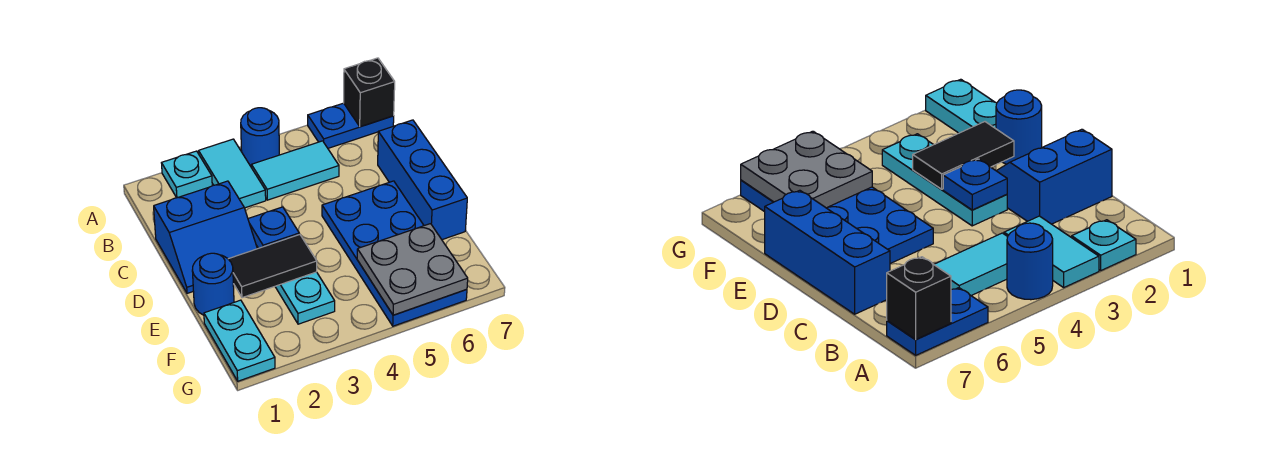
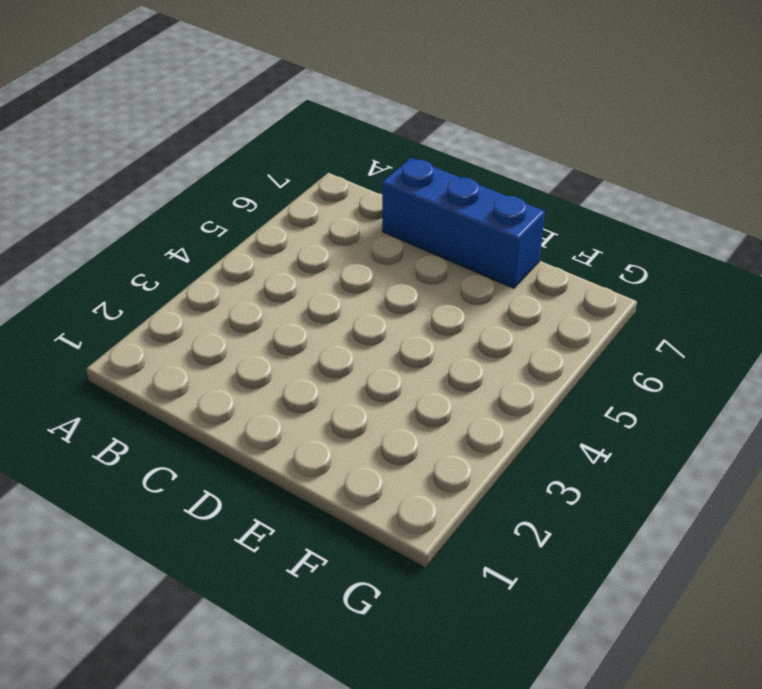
none -> cyan plate A2 level 1
none -> cyan tile A3:B3 level 1
none -> blue round brick A4 level 1

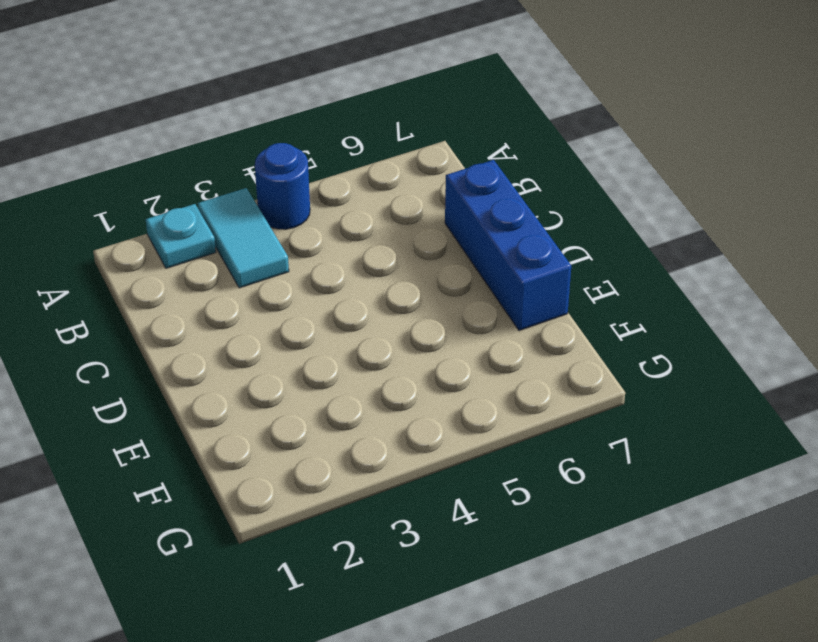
none -> blue plate A6:A7 level 1
none -> cyan tile B4:B5 level 1
none -> blue slope C1:D2 level 1 top C

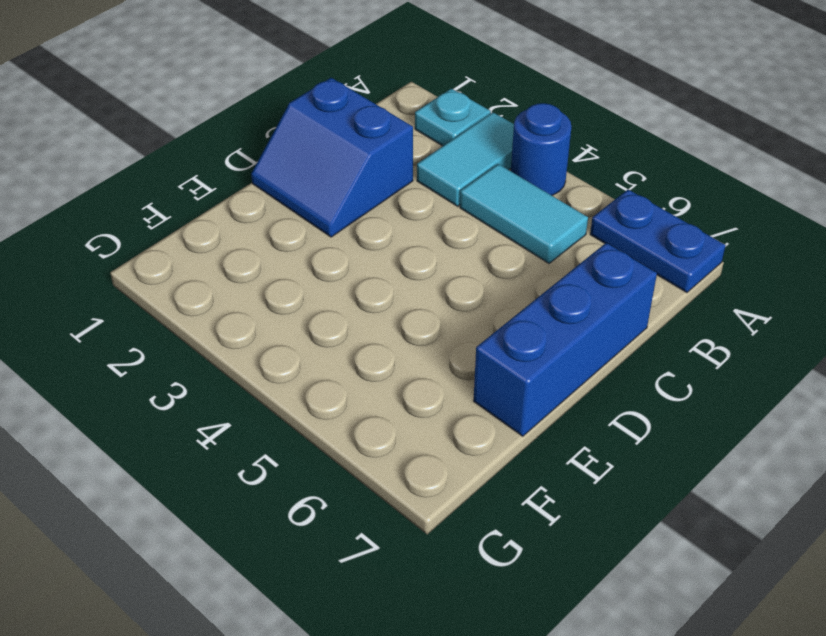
none -> cyan plate D3:F3 level 1
none -> blue plate D5:G6 level 1
none -> blue round brick E1 level 1

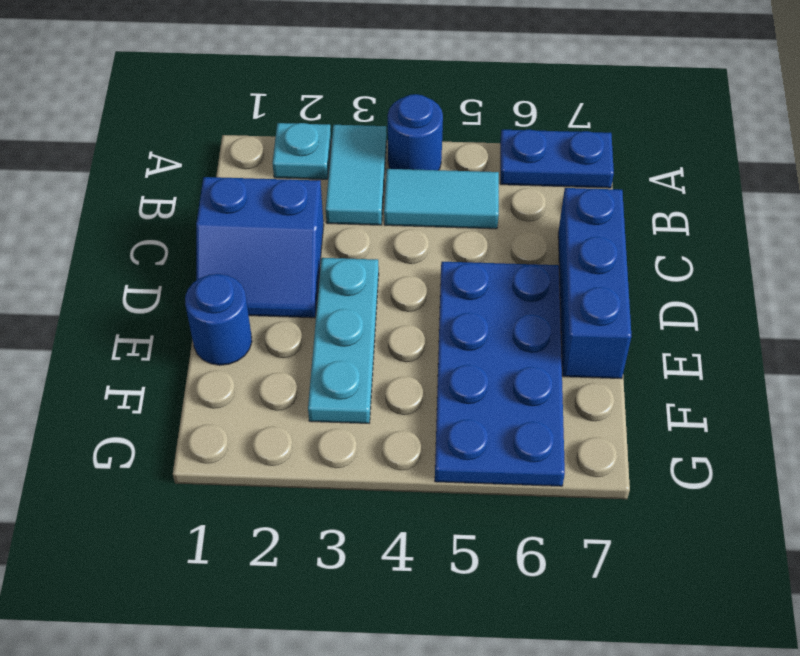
none -> cyan plate F1:G1 level 1
none -> black brick A7 level 2
none -> blue plate D3 level 2

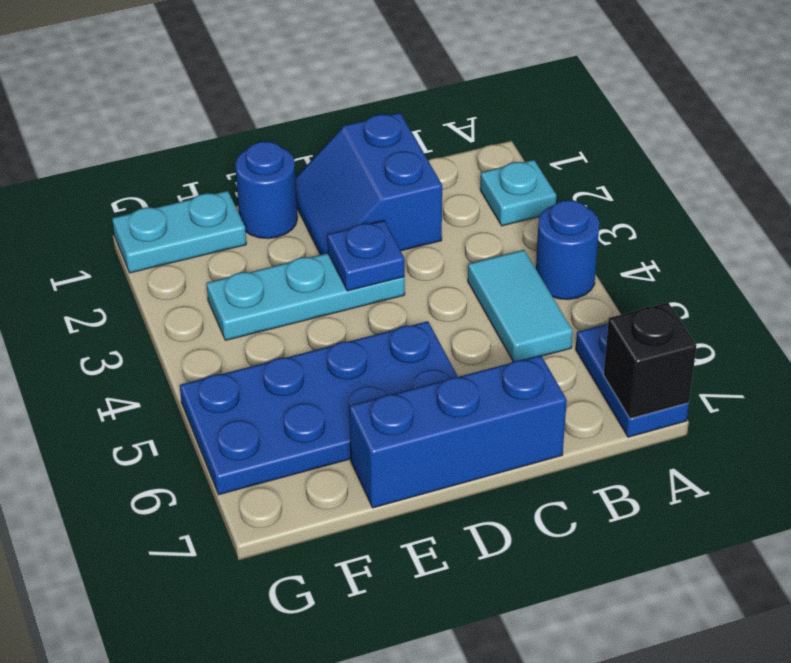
none -> cyan tile A3:B3 level 1
none -> black tile E2:E3 level 2
none -> grey plate F5:G6 level 2

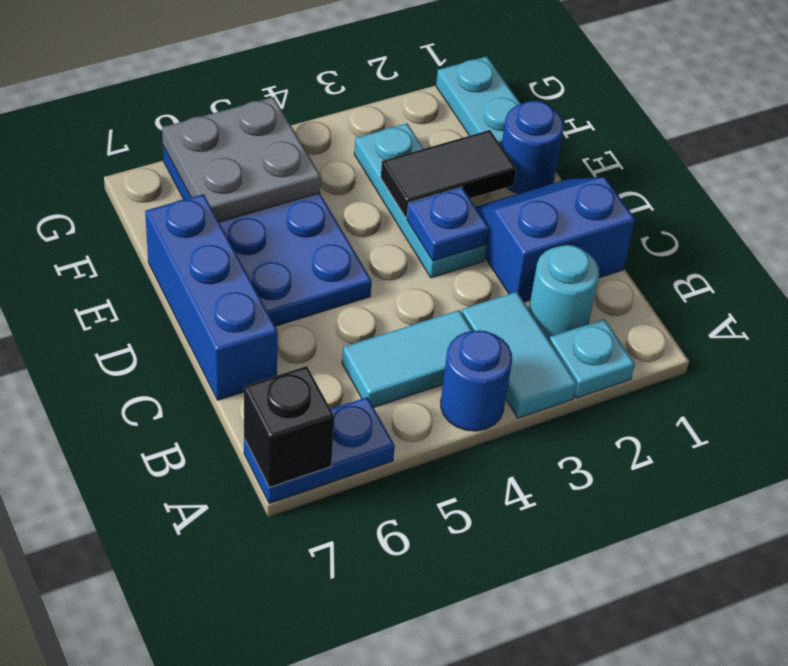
cyan round brick B2 level 1 -> none

